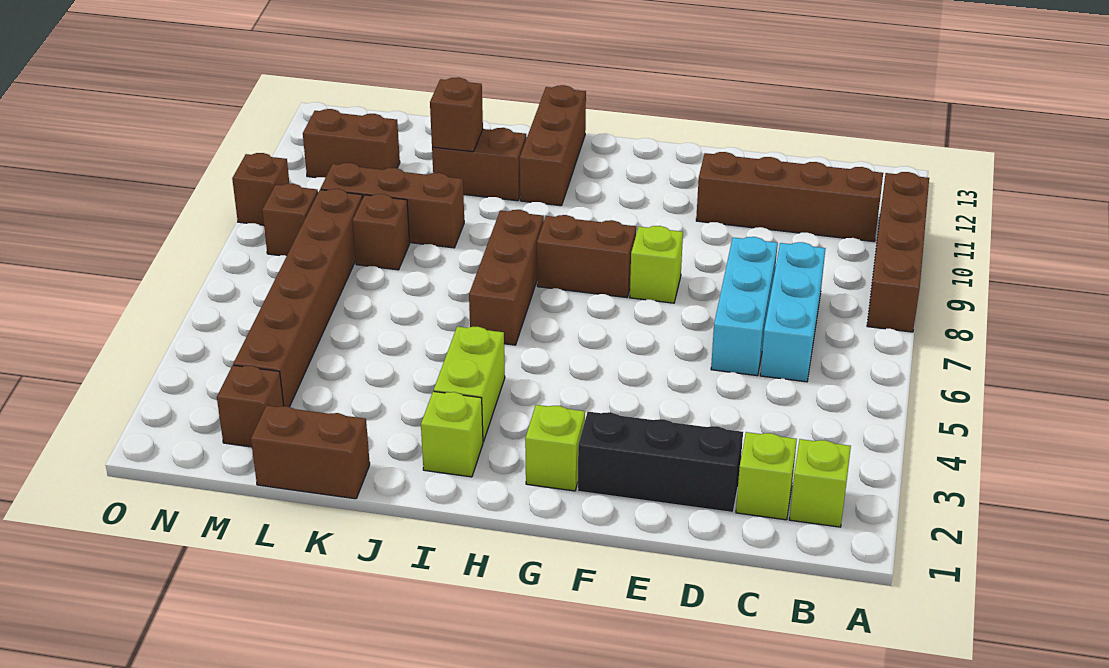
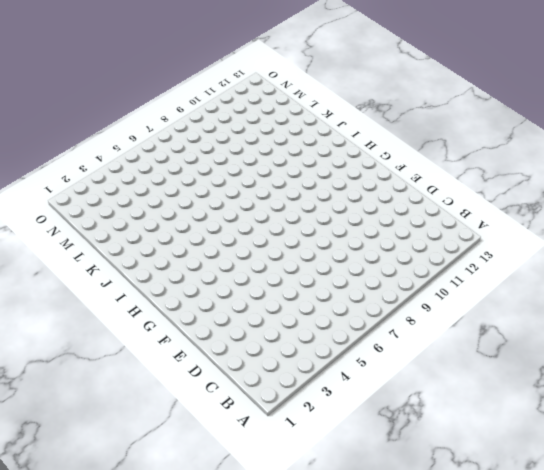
none -> brown brick A8:A11 level 1
none -> lime brick B2 level 1
none -> brown brick B11:E11 level 1

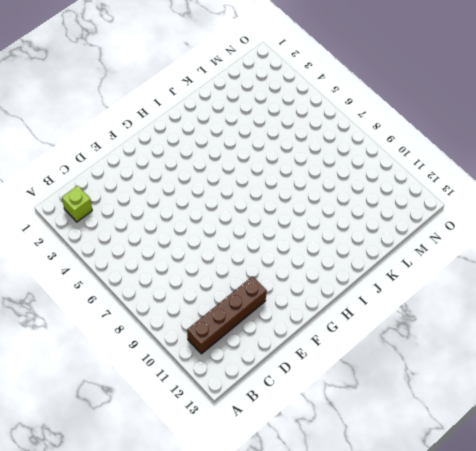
none -> brown brick A8:A11 level 1
none -> lime brick C2 level 1
none -> cyan brick C6:C8 level 1

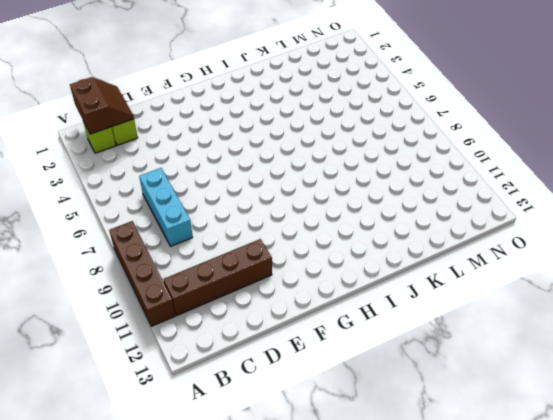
brown slope B1:C2 level 2 top B -> none
none -> black brick D2:F2 level 1
none -> cyan brick D6:D8 level 1
none -> lime brick F8 level 1

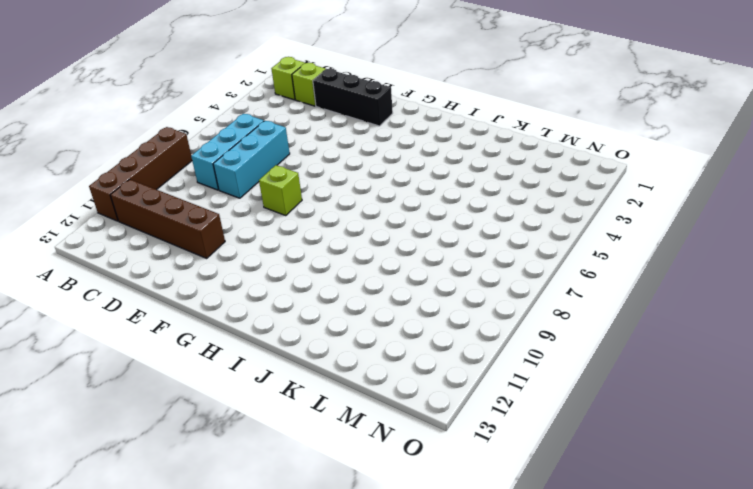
none -> lime brick G2 level 1
none -> brown brick G8:H8 level 1
none -> lime brick I2 level 1

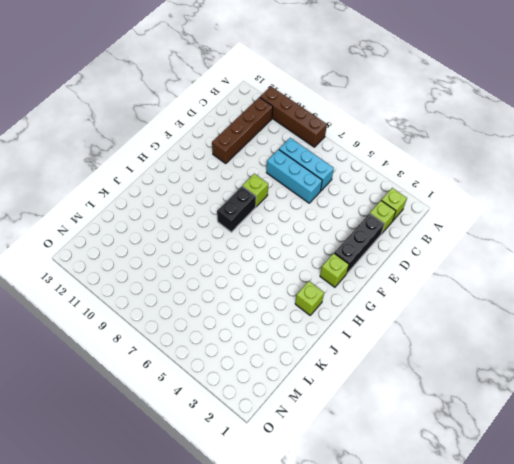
black brick G8:H8 level 1 -> brown brick G8:H8 level 1
none -> lime brick I3:I4 level 1
none -> brown brick I6:I8 level 1
none -> brown brick I11:I13 level 1

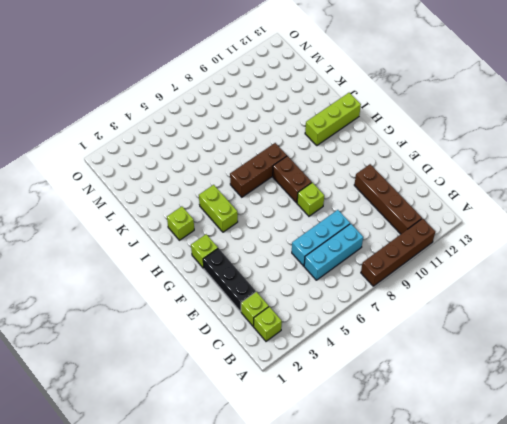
lime brick H4:I4 level 1 -> lime brick I3:I4 level 1
lime brick I11:I13 level 1 -> brown brick I11:I13 level 1
none -> brown brick J11:K11 level 1
none -> brown brick K1:L1 level 1
none -> brown brick K9:M9 level 1

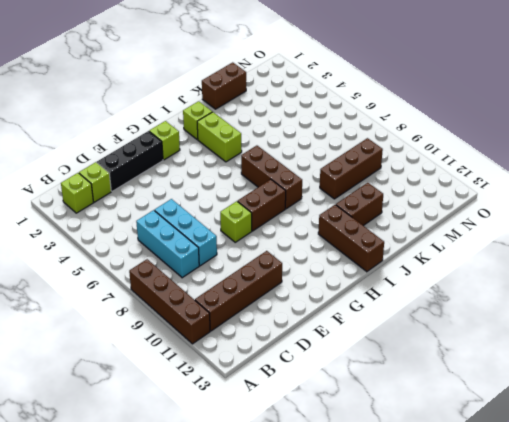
none -> brown brick L8 level 1
none -> brown brick M2 level 1
none -> brown brick M3:M8 level 1

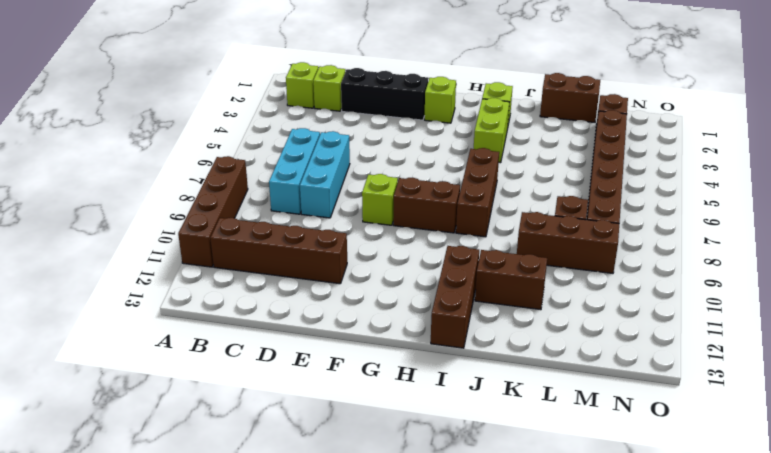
none -> brown brick M11:N11 level 1
none -> brown brick N8 level 1
none -> brown brick O9 level 1

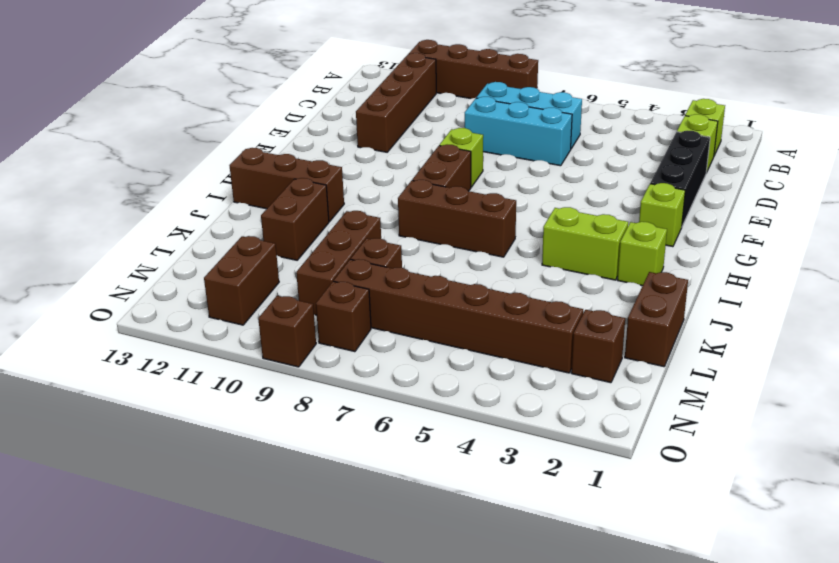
none -> brown brick K11 level 2

